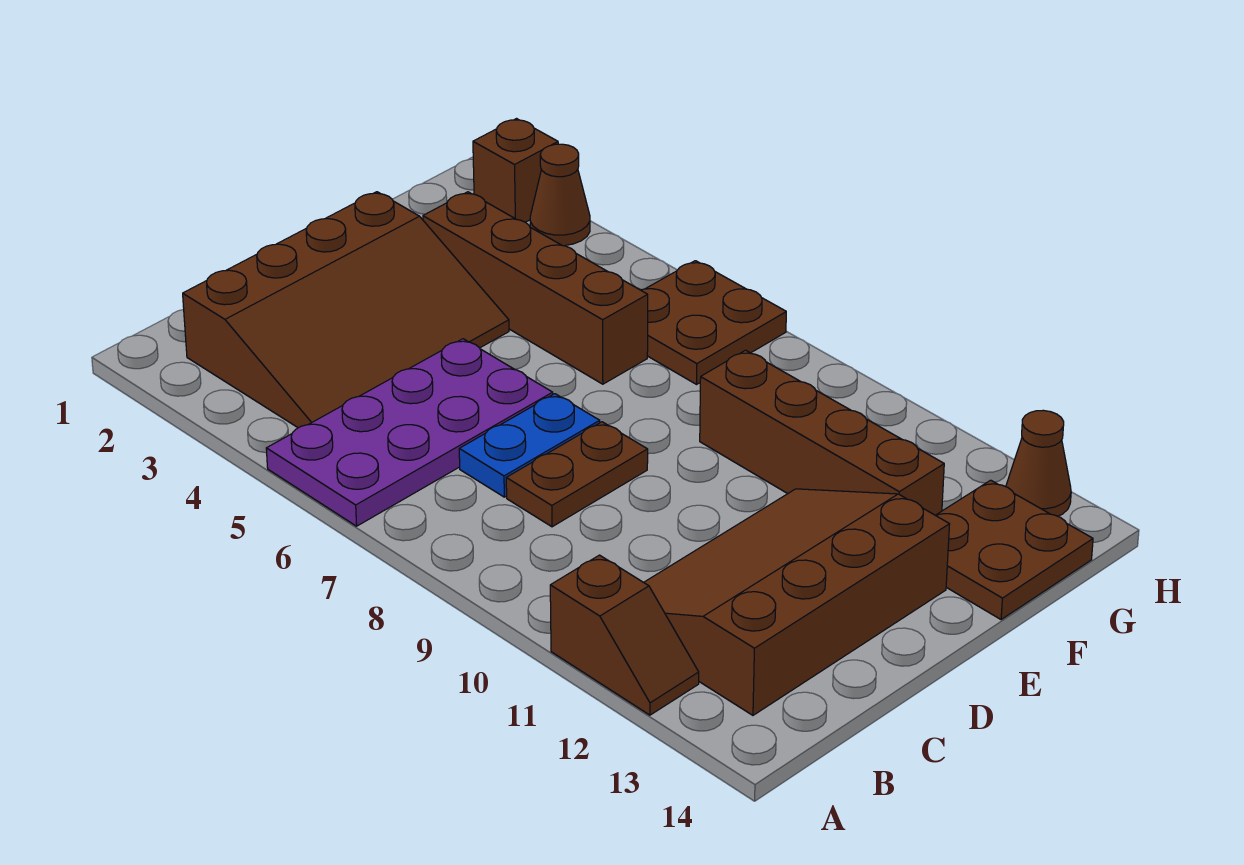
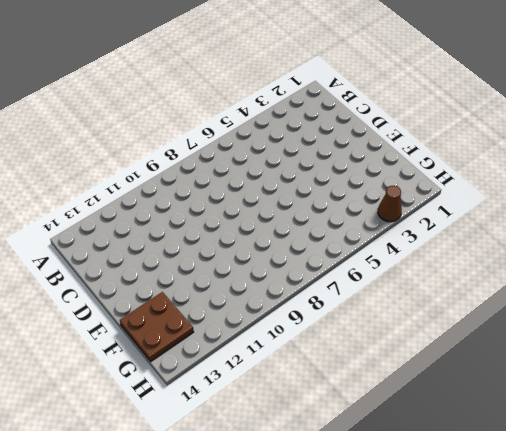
none -> purple plate A5:D6 level 1
none -> brown slope A11:A12 level 1 top 11
none -> brown slope B2:E4 level 1 top 2

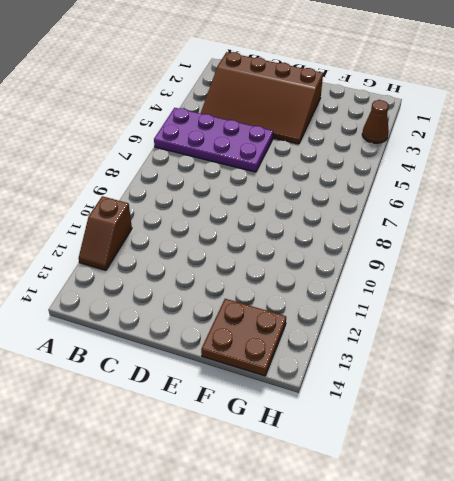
none -> brown slope B11:E13 level 1 top 13
none -> blue plate C7:D7 level 1
none -> brown plate C8:D8 level 1

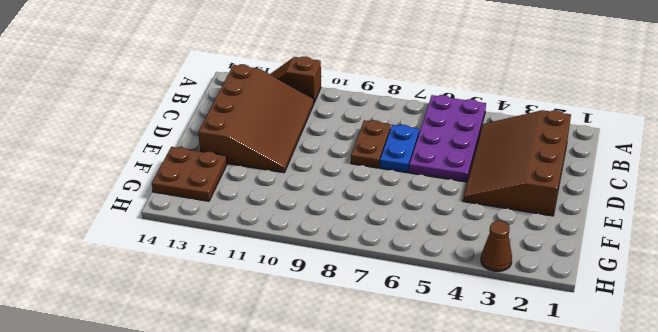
none -> brown brick F3:F6 level 1
none -> brown brick F9:F12 level 1
none -> brown plate G6:H7 level 1

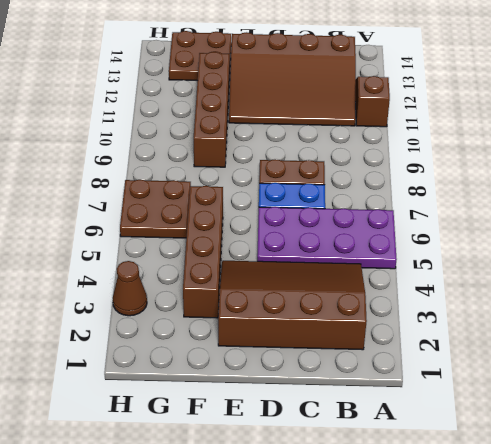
none -> brown brick H2 level 1
none -> brown cone H13 level 1

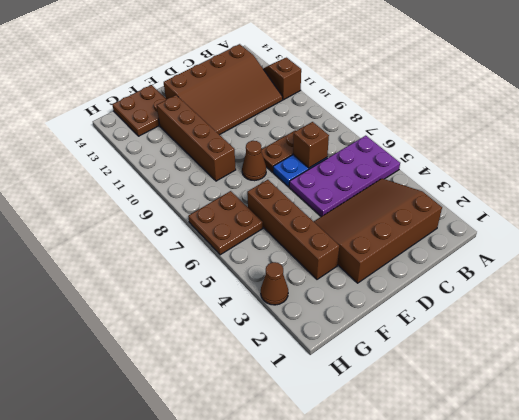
brown brick C7 level 2 -> brown brick H2 level 1
brown cone E8 level 1 -> brown cone H13 level 1

